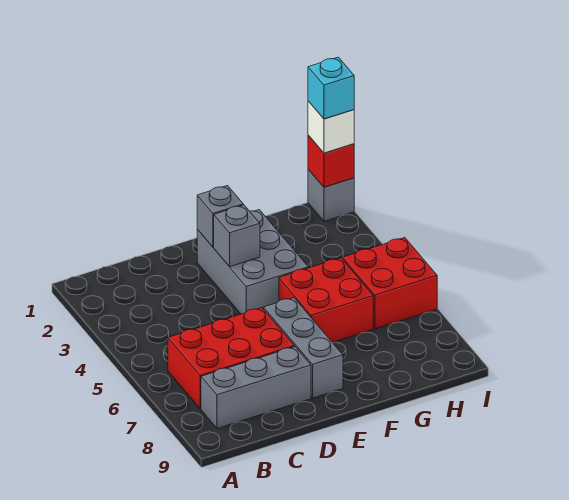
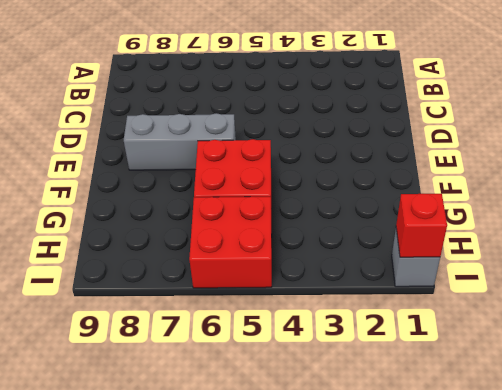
none -> red brick B6:D7 level 1
none -> grey brick B8:D8 level 1
none -> grey brick E2:F4 level 1

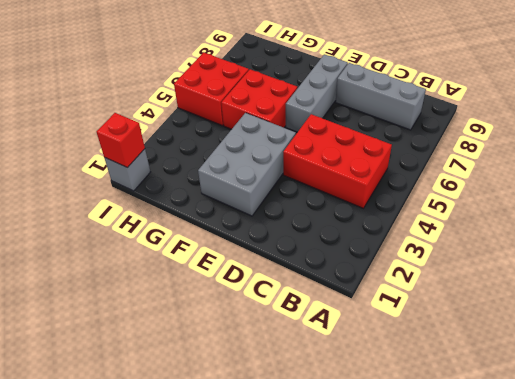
red brick B4:D5 level 1 -> red brick B6:D7 level 1
none -> grey brick E2 level 2
none -> grey brick E3 level 2
none -> white brick I1 level 3

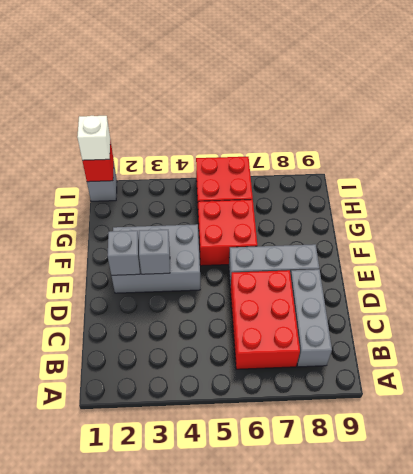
none -> cyan brick I1 level 4

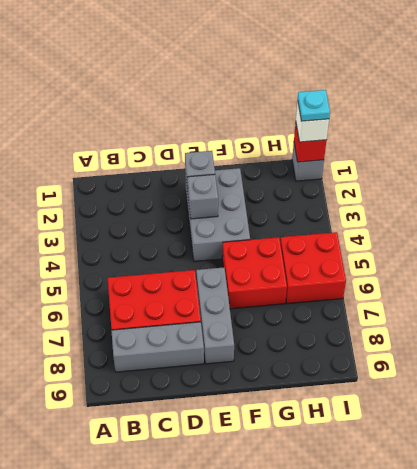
cyan plate I1 level 4 -> cyan brick I1 level 4

